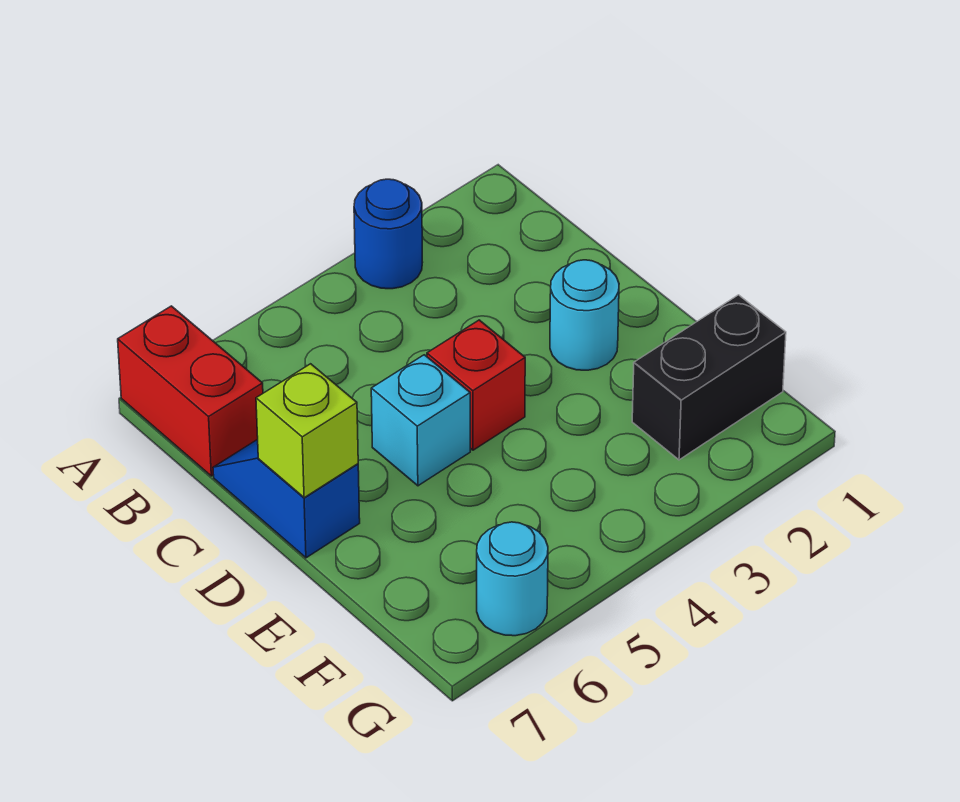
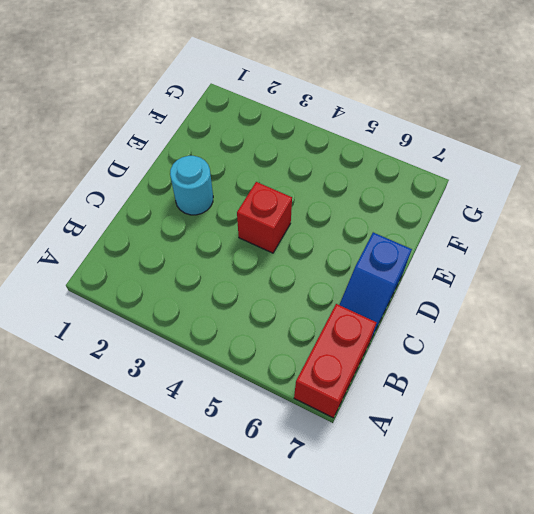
none -> blue round brick A3 level 1
none -> cyan brick D5 level 1

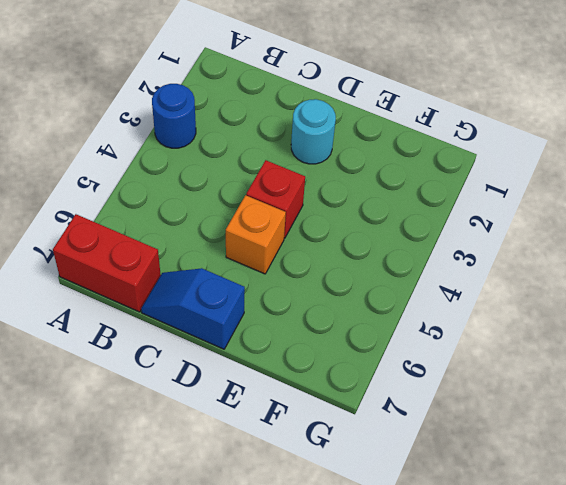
orange brick D5 level 1 -> cyan brick D5 level 1
none -> black brick F1:F2 level 1
none -> cyan round brick G6 level 1

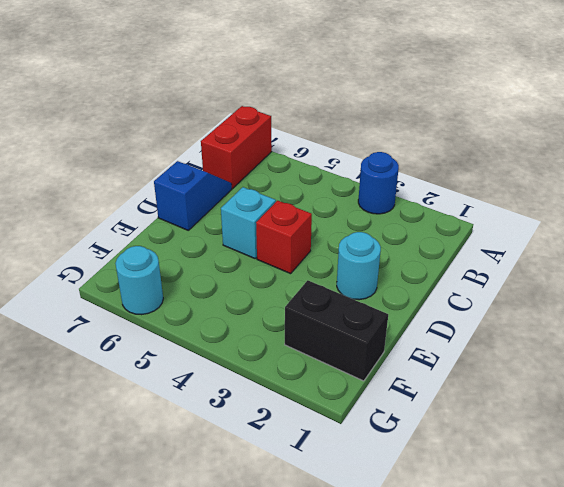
none -> lime brick D7 level 2

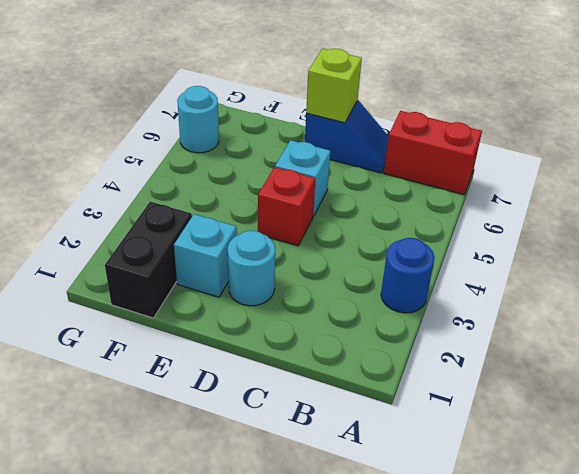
cyan brick E2 level 1 -> none

